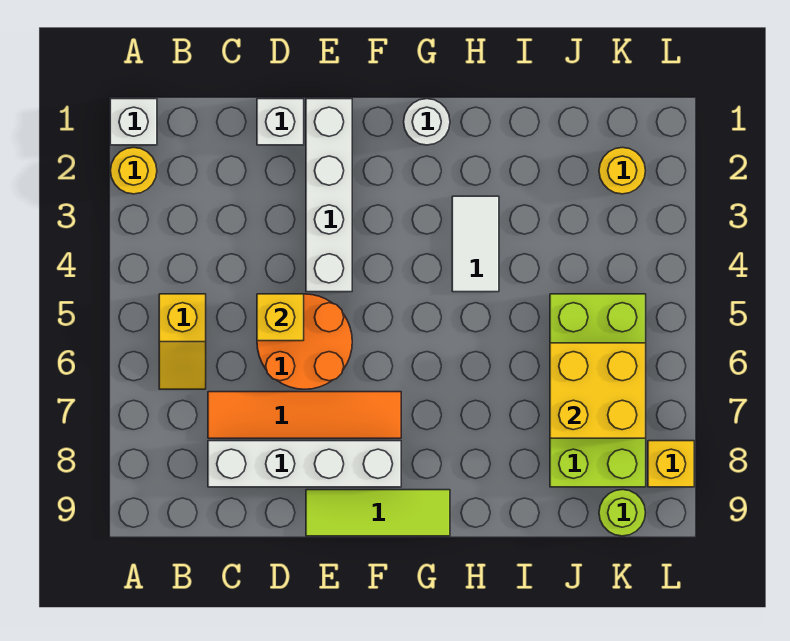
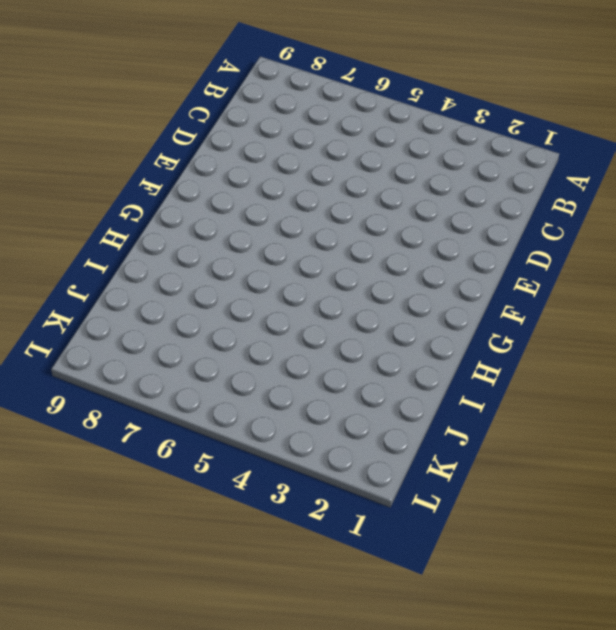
none -> white brick A1 level 1
none -> yellow round brick A2 level 1
none -> yellow slope B5:B6 level 1 top 5

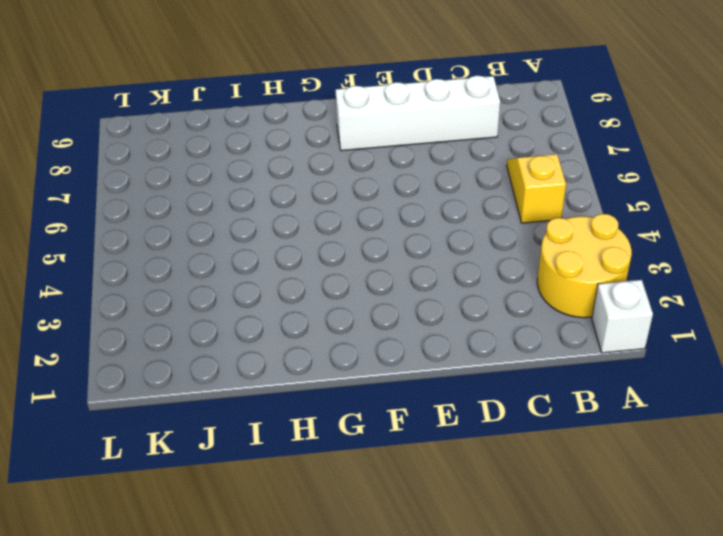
yellow round brick A2:B3 level 1 -> yellow round brick A2 level 1
none -> orange tile C7:F7 level 1
none -> white brick D1 level 1
none -> orange round brick D5:E6 level 1

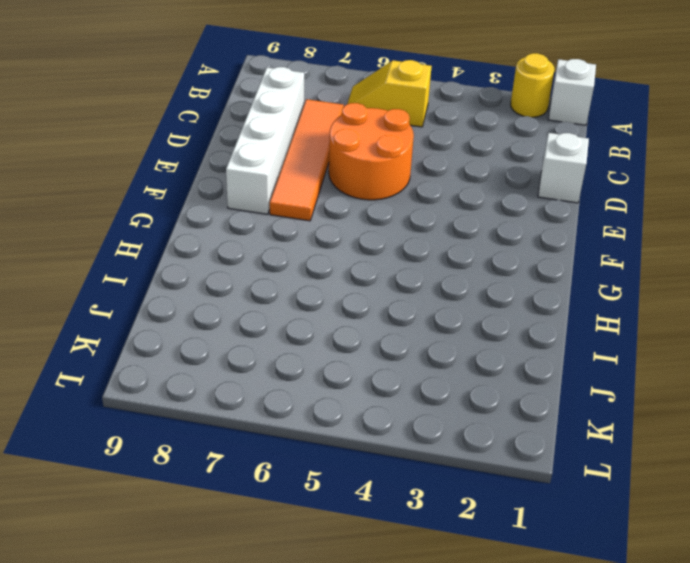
none -> white brick E1:E4 level 1
none -> lime tile E9:G9 level 1
none -> white round brick G1 level 1

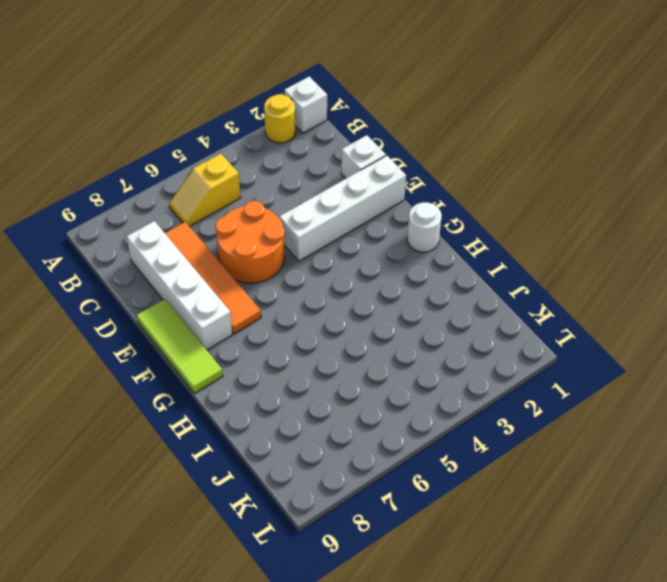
none -> white tile H3:H4 level 1
none -> lime brick J5:K8 level 1
none -> yellow round brick K2 level 1

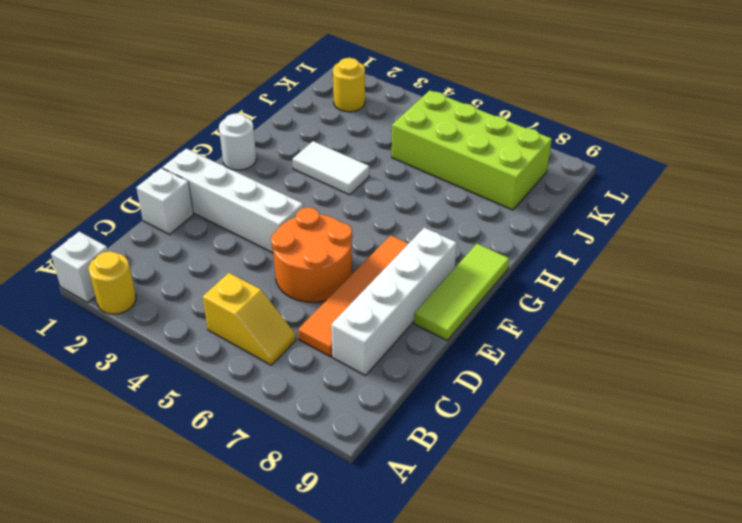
none -> lime round brick K9 level 1
none -> yellow brick L8 level 1
none -> yellow brick D5 level 2

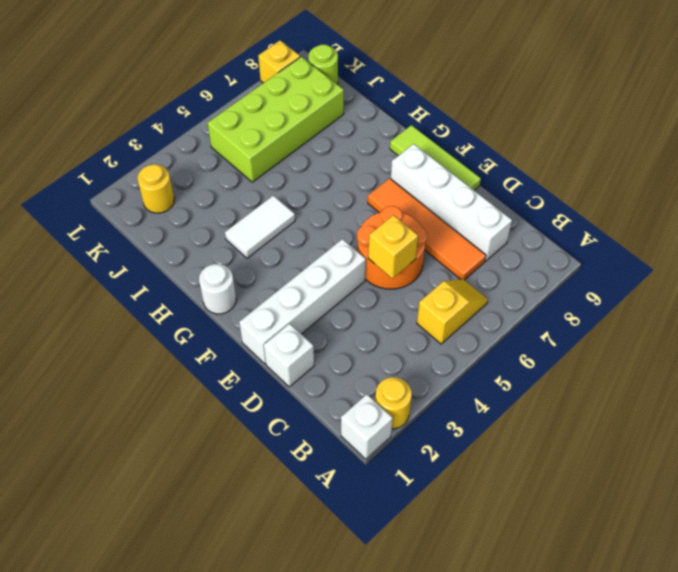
none -> yellow brick J6:K7 level 2

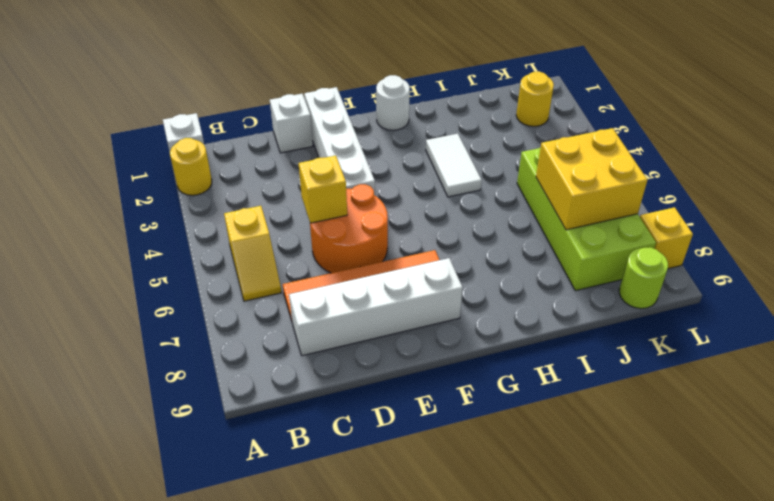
none -> lime tile E9:G9 level 1

